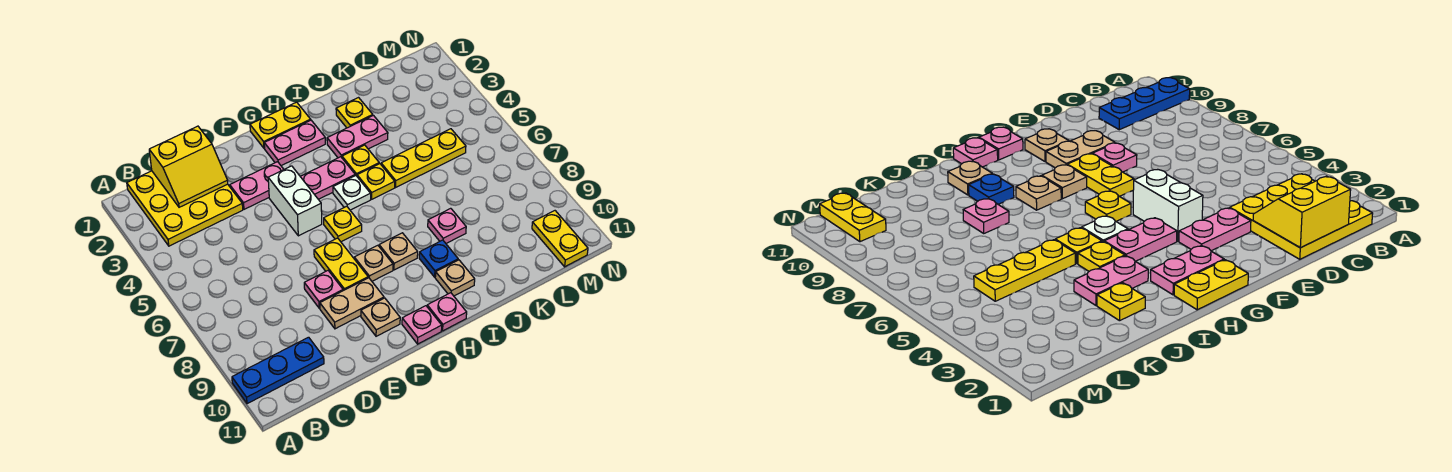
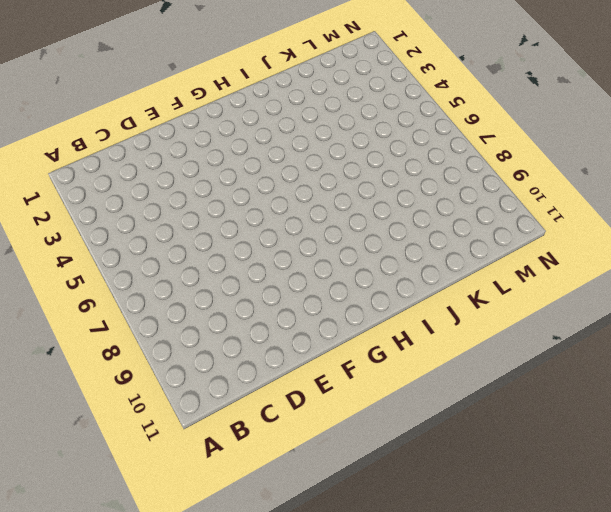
none -> blue plate A10:C10 level 1
none -> yellow plate B1:D3 level 1
none -> pink plate E3:F3 level 1

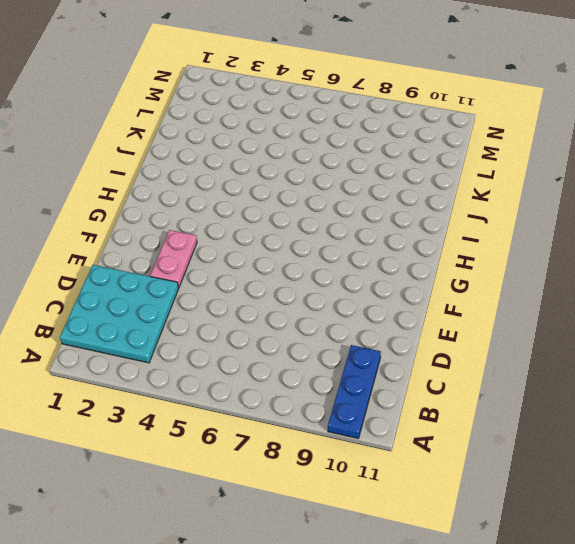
cyan plate B1:D3 level 1 -> yellow plate B1:D3 level 1
none -> pink plate E8 level 1
none -> tan plate E9:F9 level 1
none -> white brick F4:F5 level 1

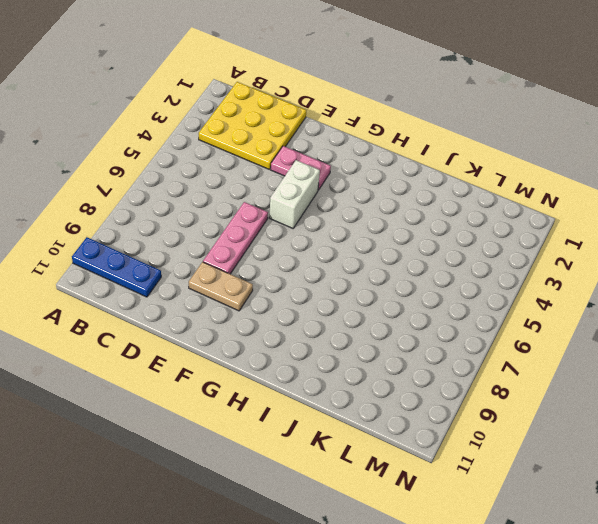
pink plate E6:E8 level 1 -> pink plate E8 level 1
none -> yellow plate F7:F8 level 1
none -> tan plate F10 level 1
none -> yellow plate G1:H1 level 1

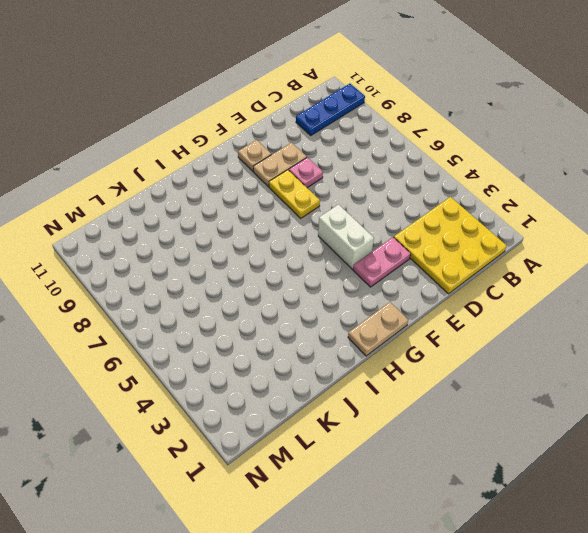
tan plate G1:H1 level 1 -> yellow plate G1:H1 level 1
none -> pink plate G2:H2 level 1
none -> pink plate G4:H4 level 1
none -> yellow plate G6 level 1

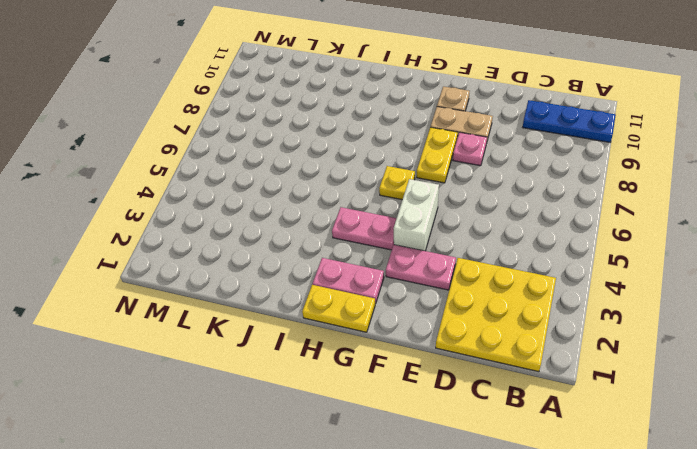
none -> tan plate G8 level 1
none -> pink plate G11 level 1
none -> white plate H5 level 1

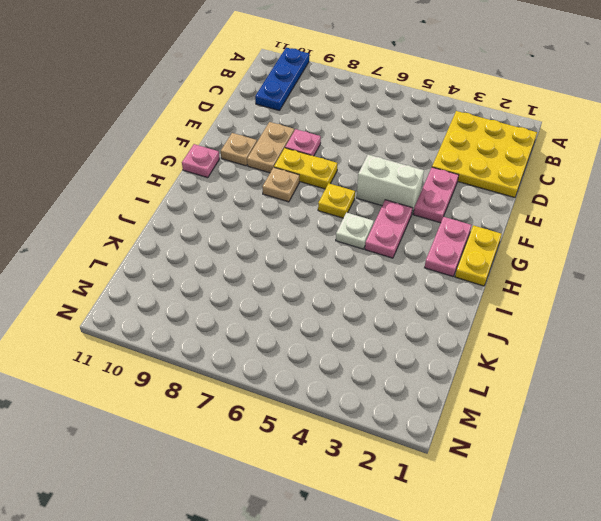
none -> tan plate H8 level 1
none -> pink plate H11 level 1
none -> pink plate I3:J3 level 1

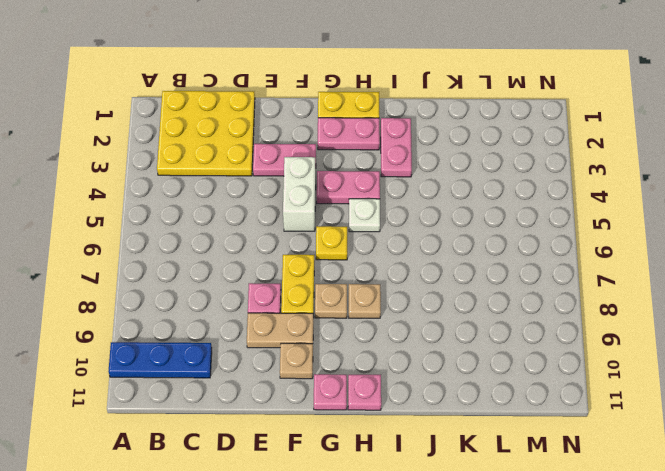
pink plate I2:I3 level 1 -> pink plate I3:J3 level 1
none -> yellow plate I4 level 1
none -> yellow plate I5 level 1
none -> blue plate I9 level 1

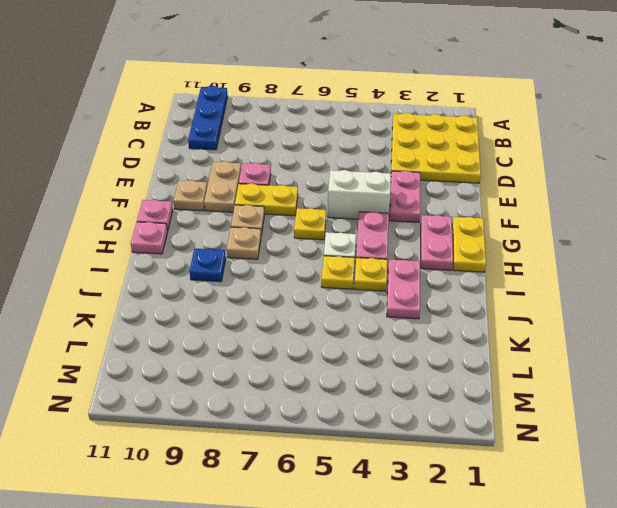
none -> tan plate I10 level 1
none -> yellow plate J2 level 1
none -> yellow plate J5:L5 level 1

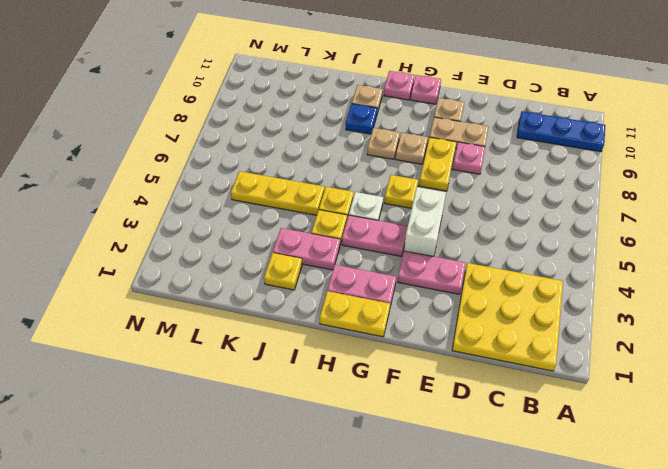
none -> pink plate J8 level 1
none -> yellow plate M10:M11 level 1
none -> yellow slope C1:D2 level 2 top 1

